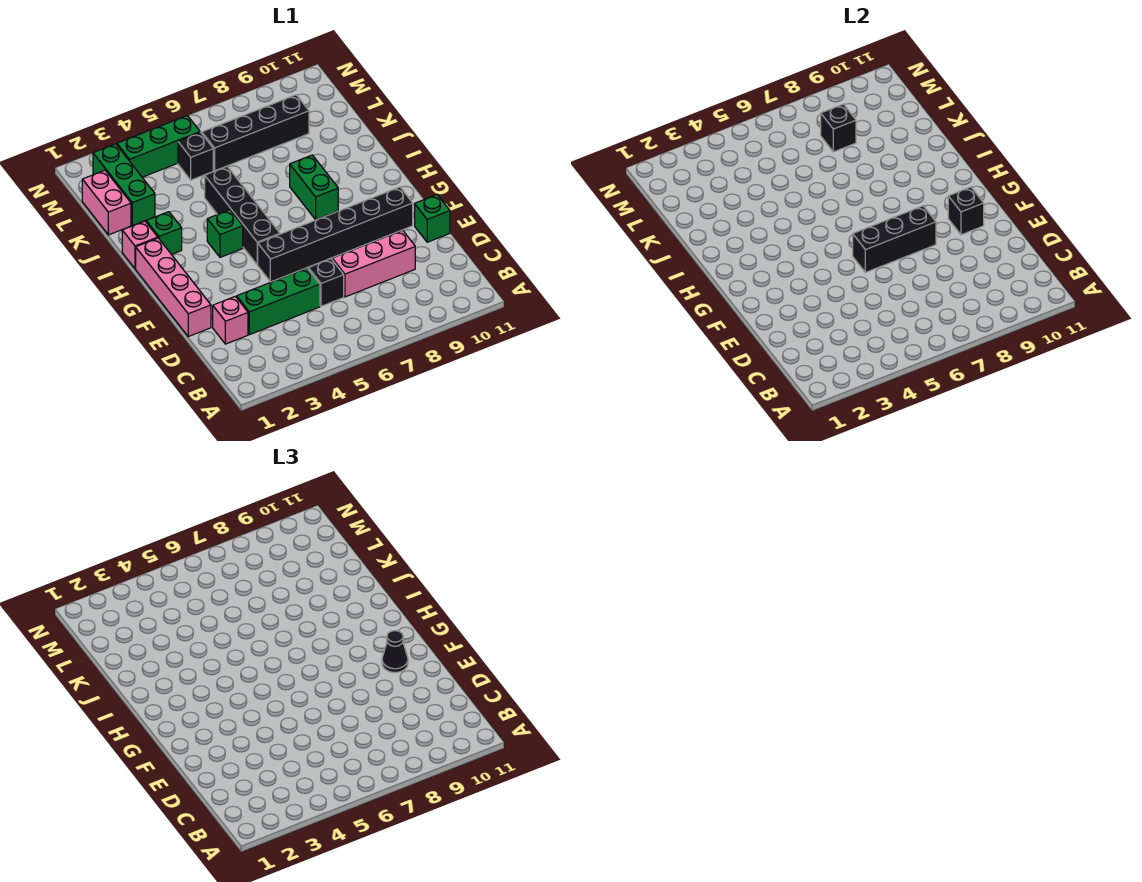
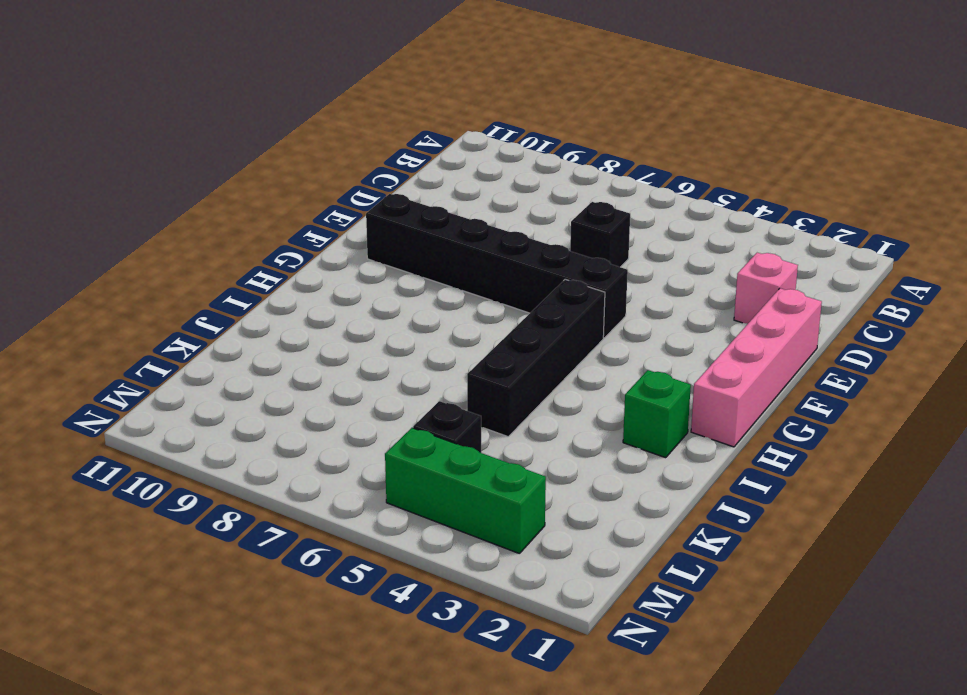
none -> green brick D3:D5 level 1
none -> pink brick D7:D9 level 1
none -> green brick E11 level 1

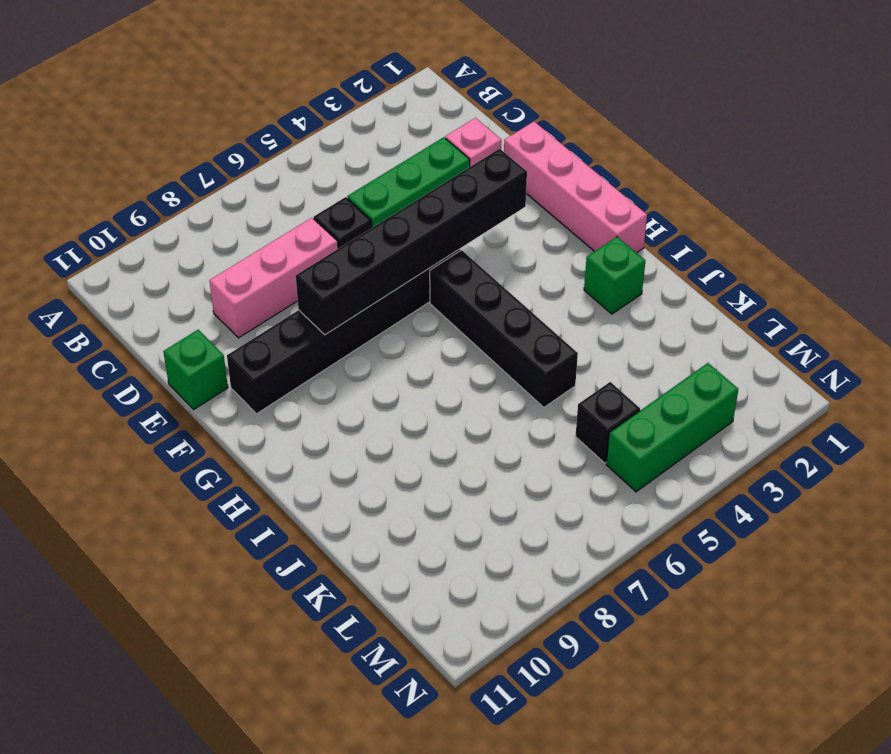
black brick F3:F8 level 2 -> black brick F6:F8 level 2
none -> green brick H4 level 1
none -> green brick H8:I8 level 1
none -> pink brick I1 level 1

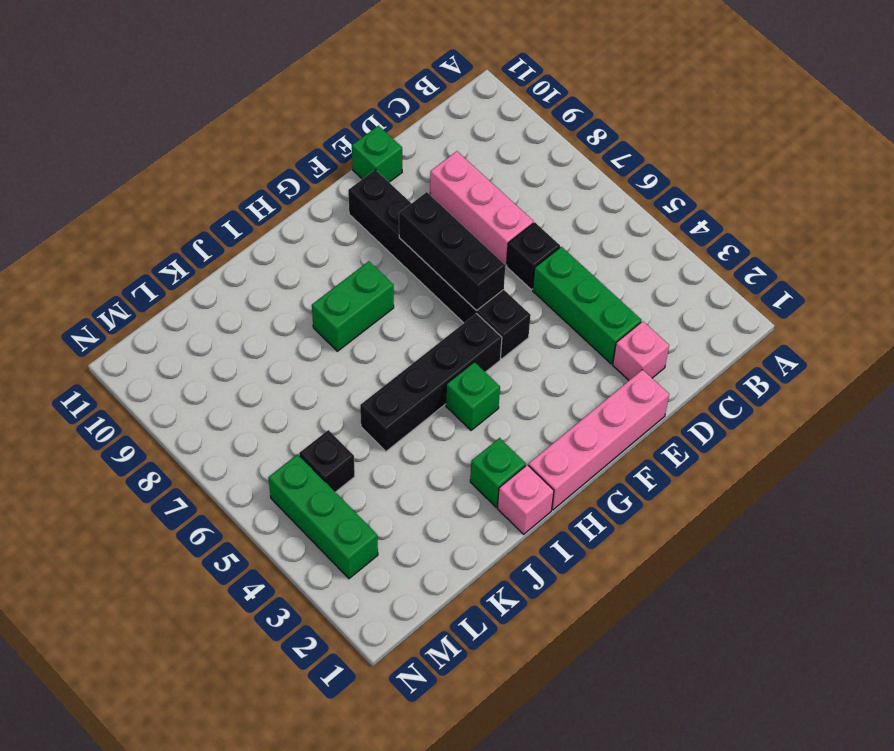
none -> pink brick K1:L1 level 1
none -> green brick K2:M2 level 1
none -> black brick L6:L9 level 1

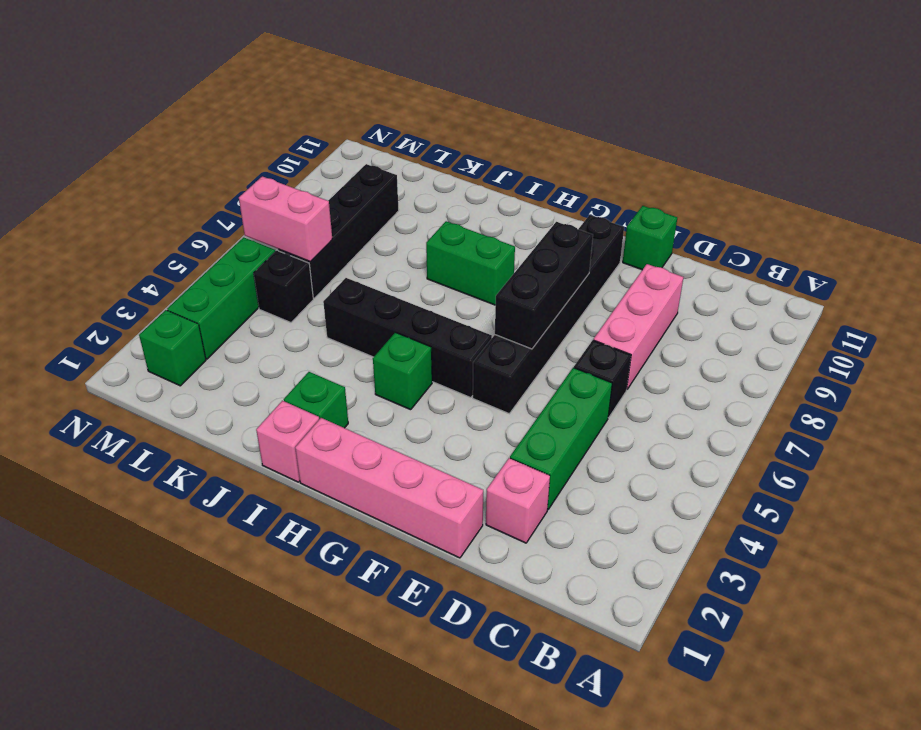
pink brick L6:M6 level 2 -> pink brick K1:L1 level 1
green brick M2 level 1 -> green brick K2:M2 level 1
none -> black brick F10 level 2
none -> black brick L8 level 2
none -> black cone F10 level 3

